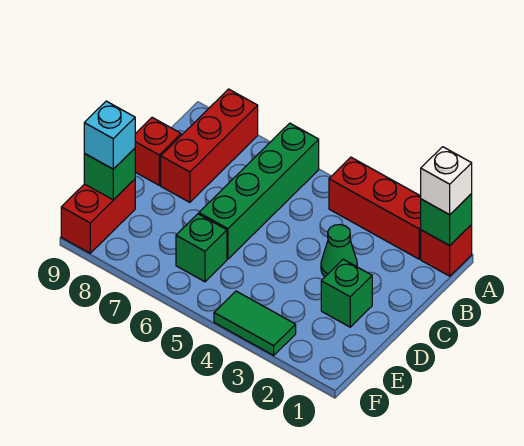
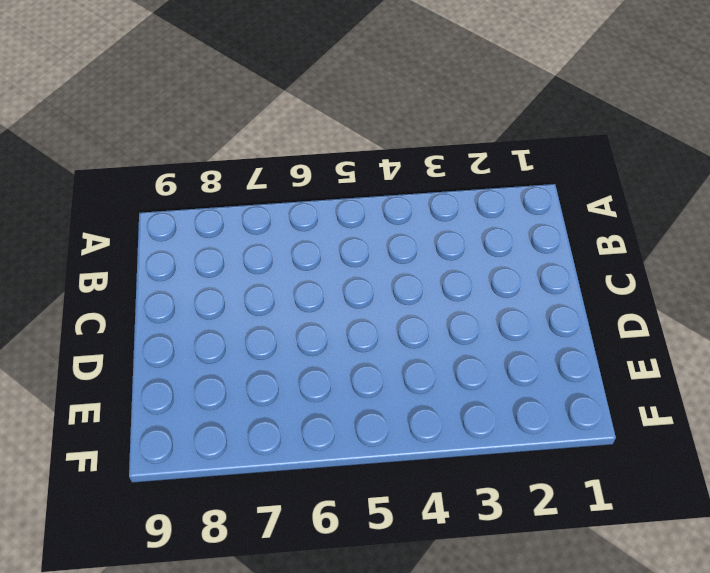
none -> red brick A1 level 1
none -> red brick A2:A4 level 1
none -> green brick A6:D6 level 1

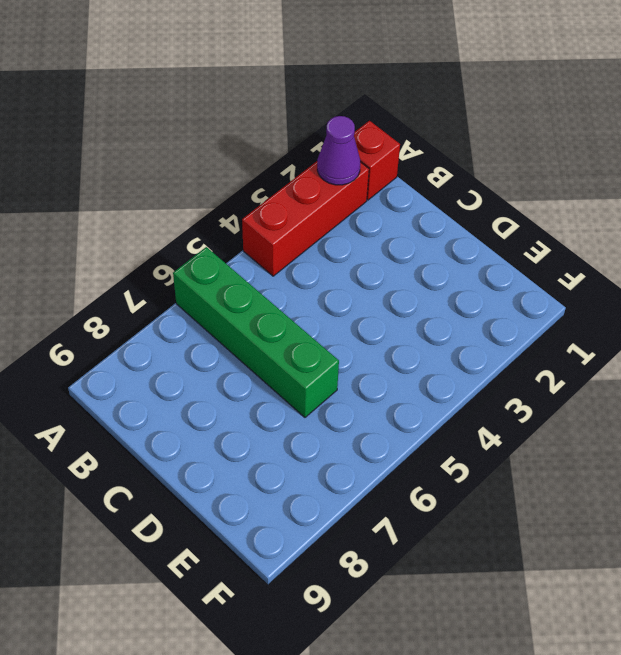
purple cone A2 level 2 -> none
none -> red brick A8:C8 level 1
none -> green cone C3 level 1
none -> red brick C9 level 1

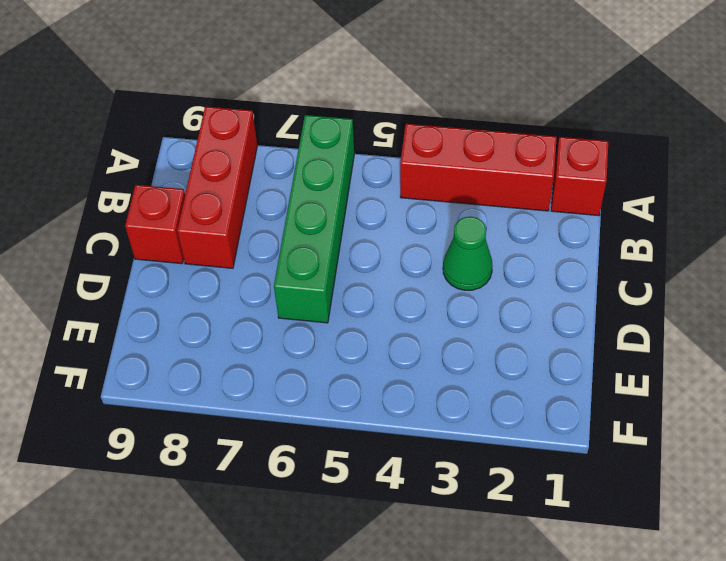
none -> green brick D2 level 1
none -> green brick E6 level 1
none -> red brick E9:F9 level 1

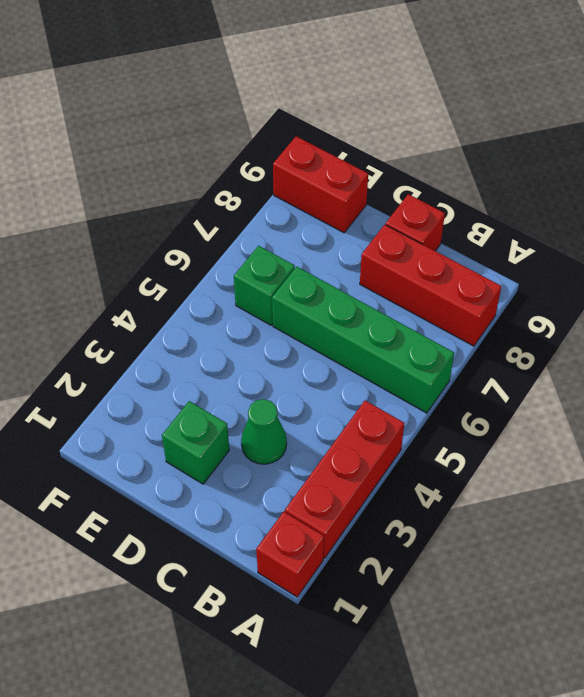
none -> green tile F3:F4 level 1
none -> green brick A1 level 2
none -> green brick E9 level 2

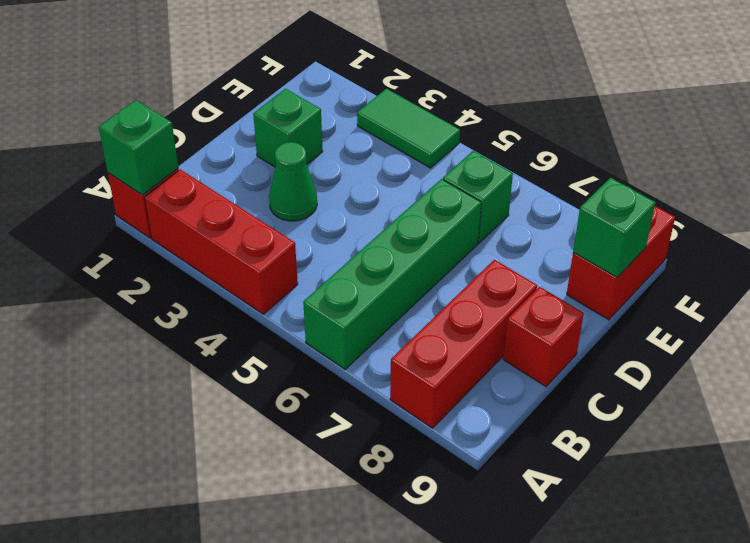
none -> white brick A1 level 3
none -> cyan brick E9 level 3

